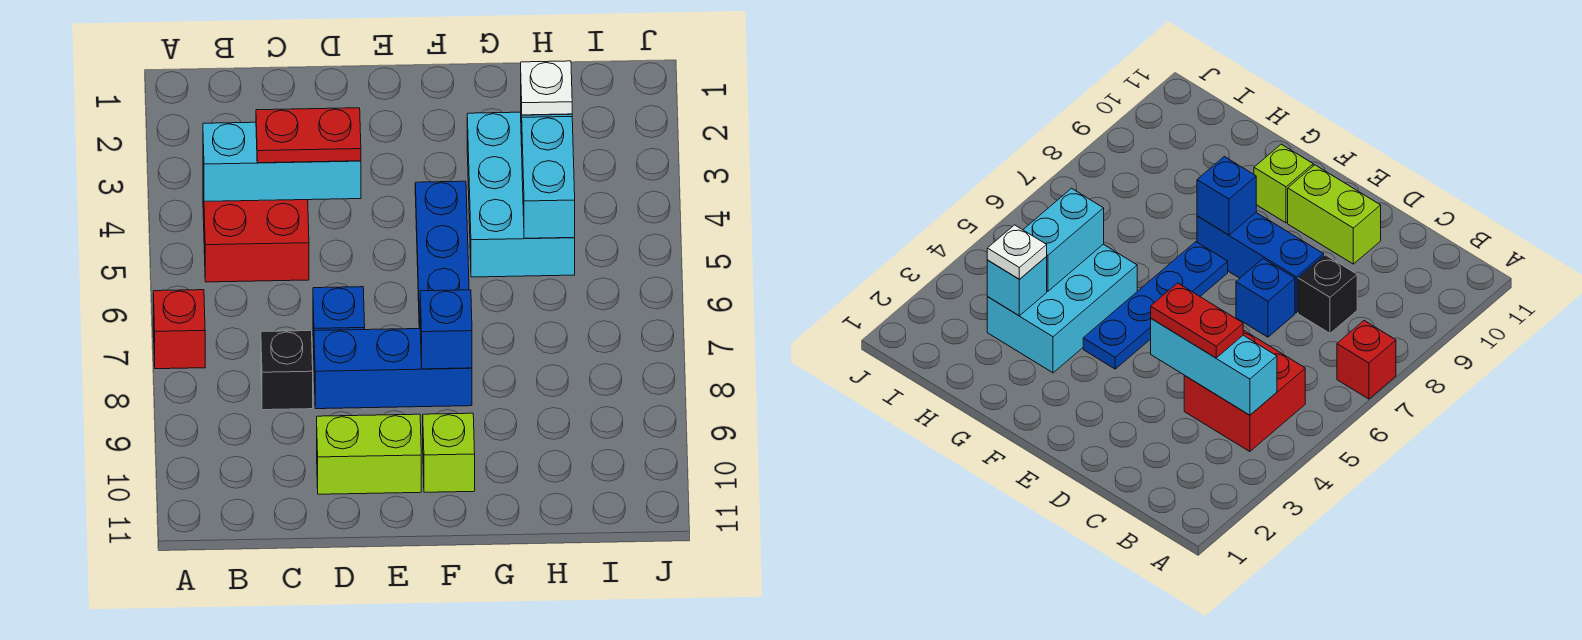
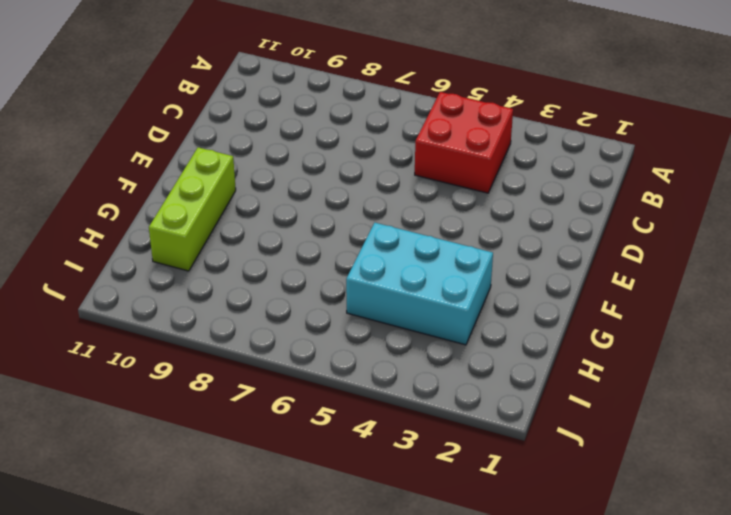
lime brick F10:H10 level 1 -> lime brick F10 level 1
none -> red brick A7 level 1
none -> black brick C8 level 1
none -> blue brick D7 level 1

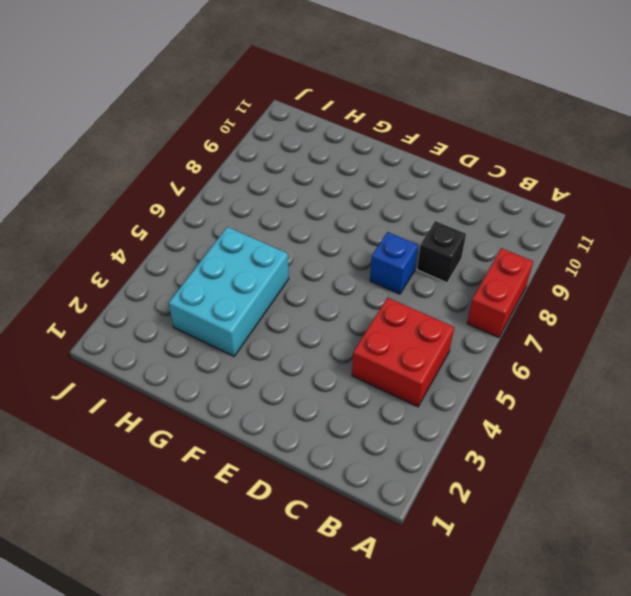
red brick A7:A8 level 1 -> red brick A7 level 1
none -> blue brick D8:F8 level 1
none -> lime brick D10:E10 level 1
none -> blue plate F4:F7 level 1

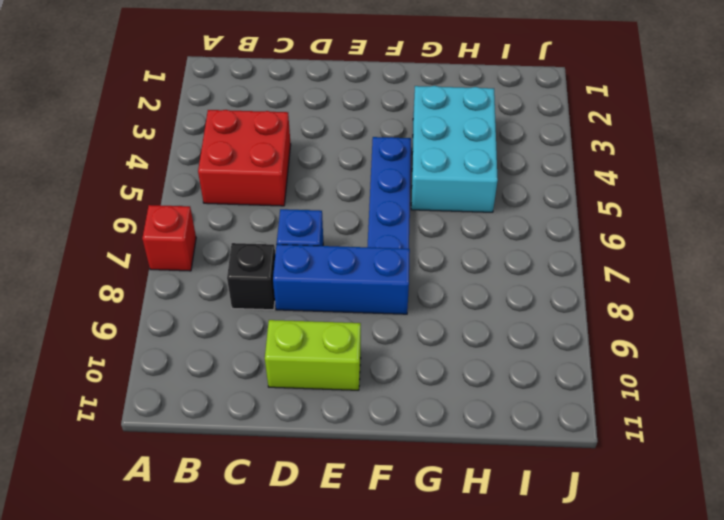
none -> lime brick F10 level 1
none -> cyan brick B4:D4 level 2
none -> blue brick F8 level 2

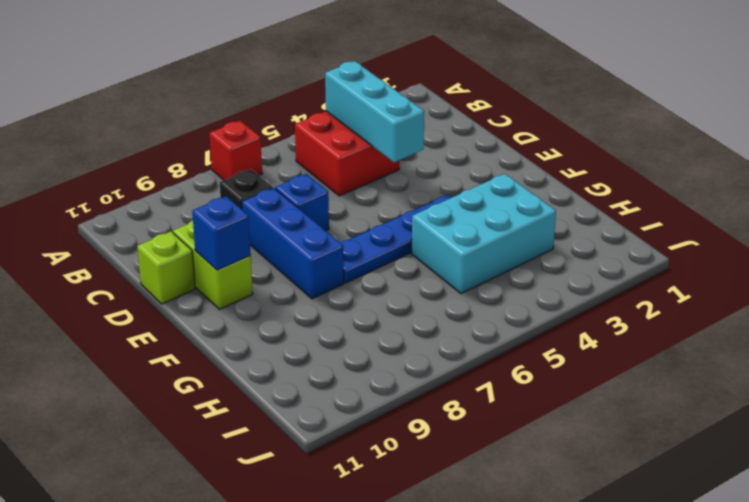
lime brick D11 level 1 -> lime brick F10 level 1
blue brick E10 level 2 -> blue brick F8 level 2
none -> cyan brick H3 level 2
none -> cyan brick H4:H5 level 2
none -> red plate C4:D4 level 3

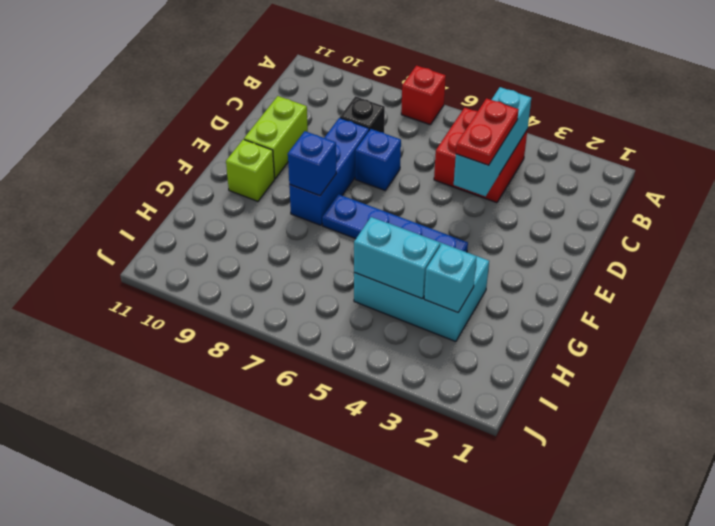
none -> white plate H3 level 3

